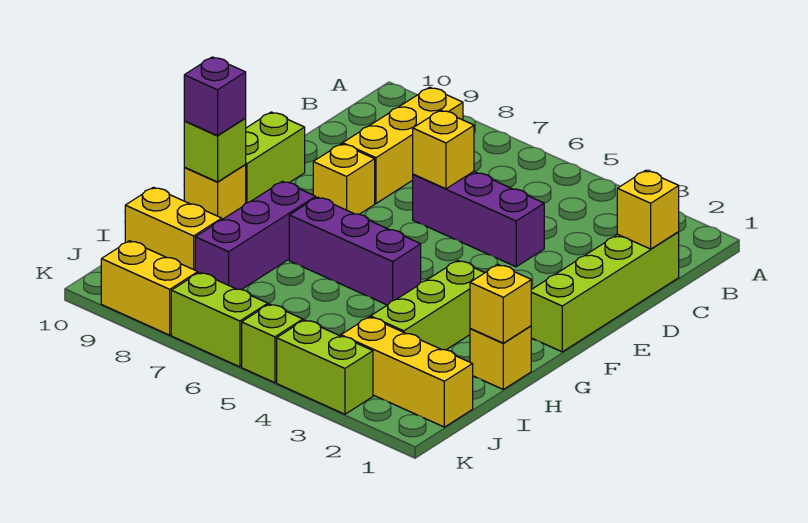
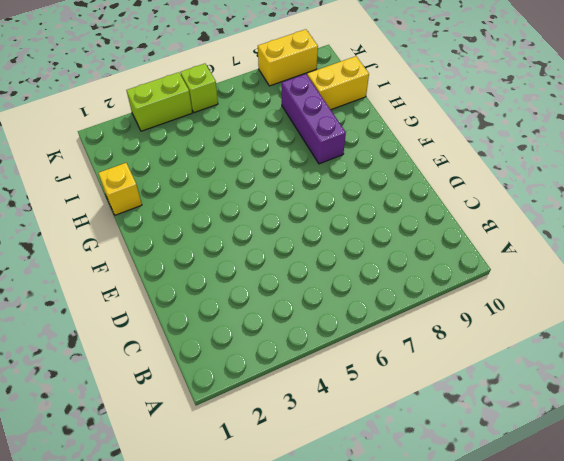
none -> yellow brick B8:D8 level 1
none -> lime brick C1:F1 level 1
none -> purple brick D4:D6 level 1

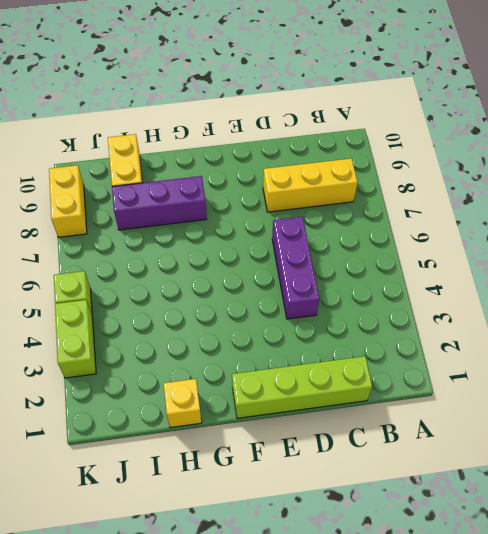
none -> yellow brick E8 level 1
none -> lime brick E10:F10 level 1
none -> lime brick G3:I3 level 1

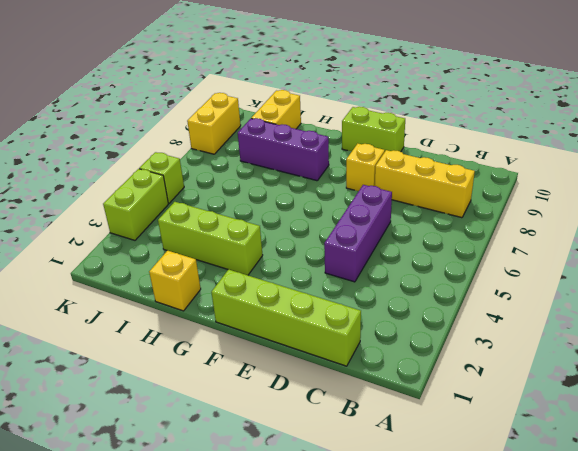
none -> purple brick G5:G7 level 1
none -> yellow brick G10 level 1
none -> yellow brick J1:J3 level 1

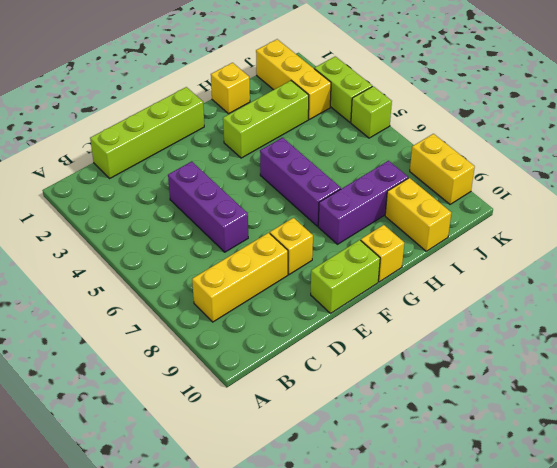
none -> lime brick K6:K7 level 1
none -> yellow brick C1 level 2
none -> yellow brick D6 level 2

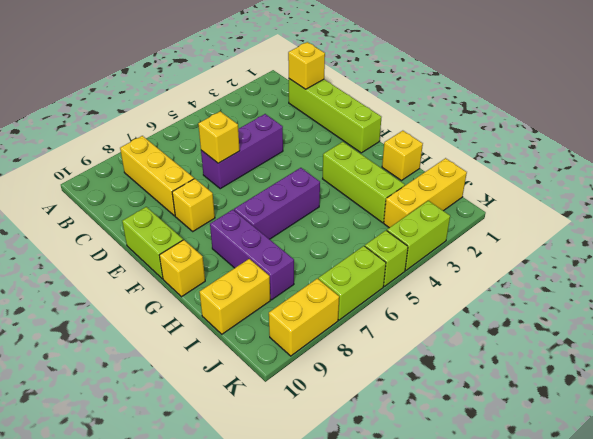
none -> lime brick G10 level 2
none -> yellow brick H1 level 2
none -> purple brick G10 level 3

